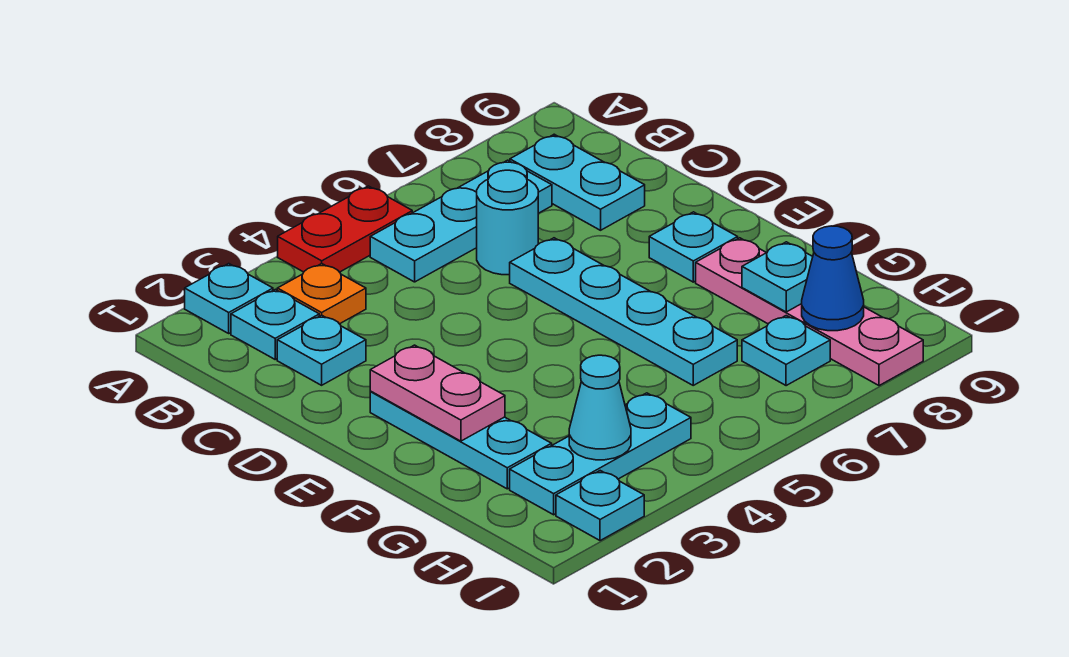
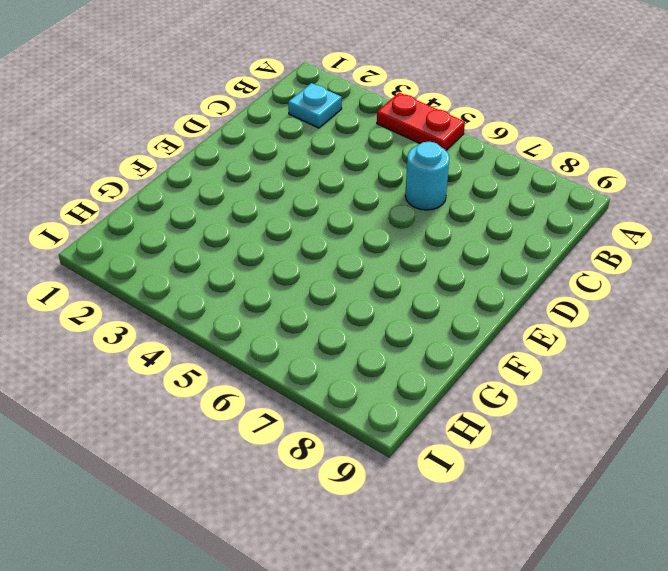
none -> cyan plate A2 level 1
none -> orange plate B3 level 1
none -> cyan plate B5:B7 level 1

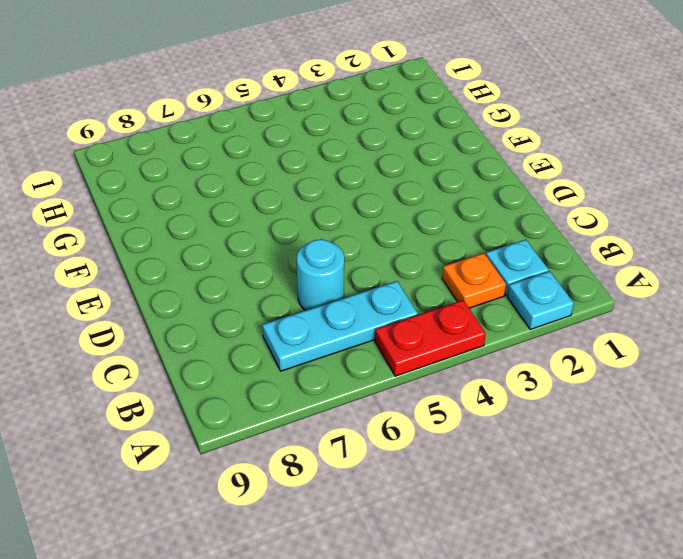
none -> cyan plate B8:C8 level 1
none -> cyan plate C2 level 1
none -> cyan plate D6:G6 level 1

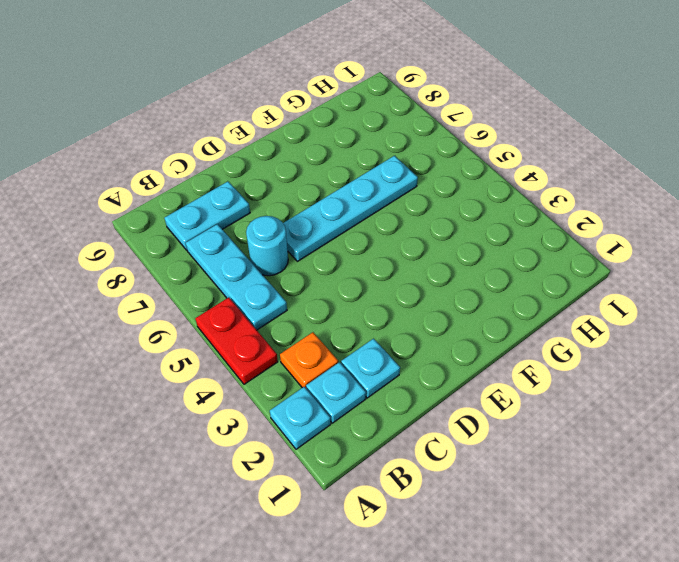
none -> cyan plate E2:G2 level 1
none -> cyan plate E8 level 1
none -> pink plate F8:I8 level 1

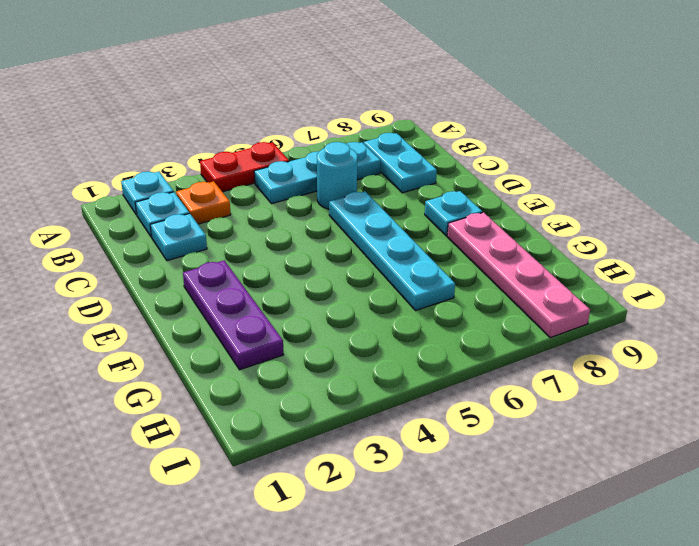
purple plate E2:G2 level 1 -> cyan plate E2:G2 level 1
none -> cyan plate H2:H4 level 1
none -> cyan plate H7 level 1
none -> cyan plate I2 level 1

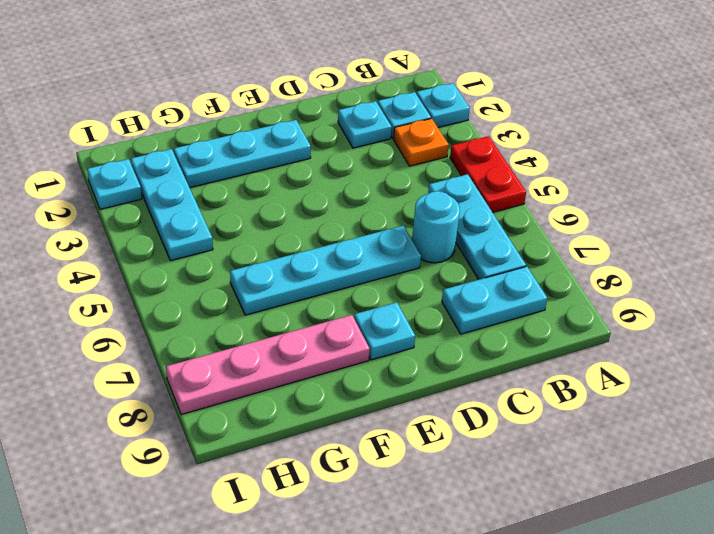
none -> cyan plate H7 level 1
none -> pink plate E2:F2 level 2
none -> cyan plate G8 level 2

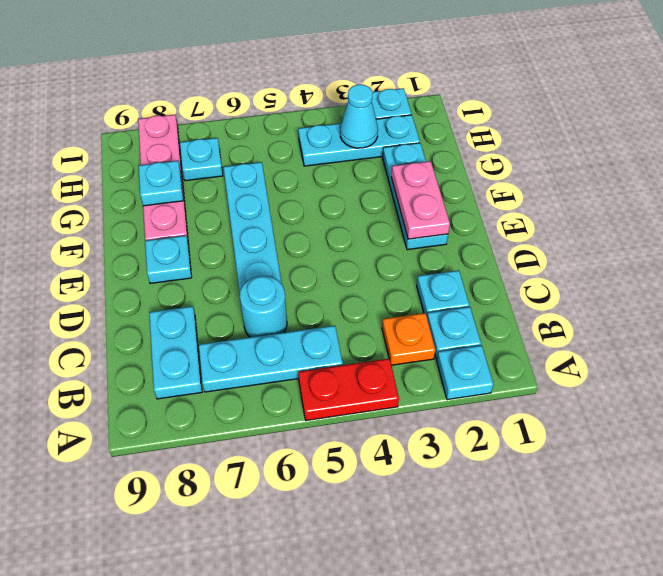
none -> blue cone H8 level 2

